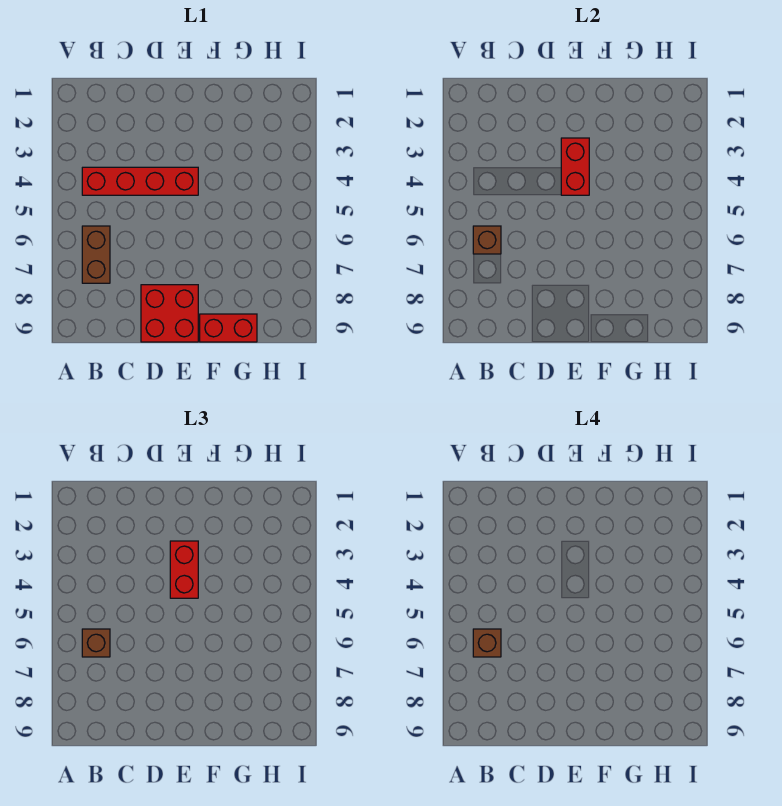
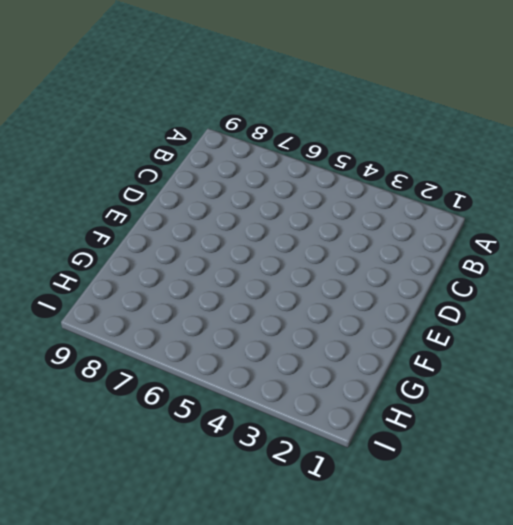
none -> red brick B4:E4 level 1
none -> brown brick B6:B7 level 1

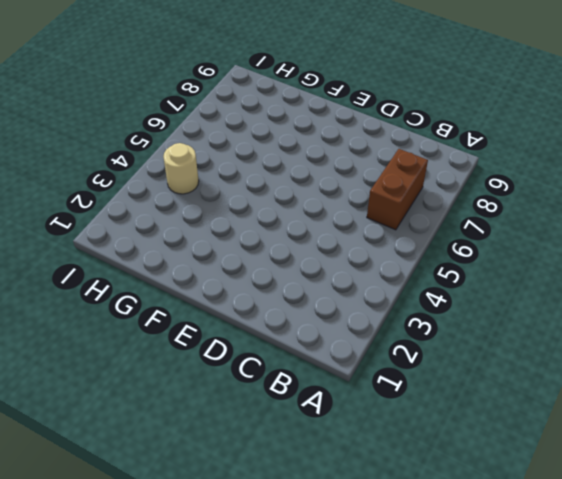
tan round brick H4 level 1 -> none
none -> red brick B4:E4 level 1
none -> red brick D8:E9 level 1

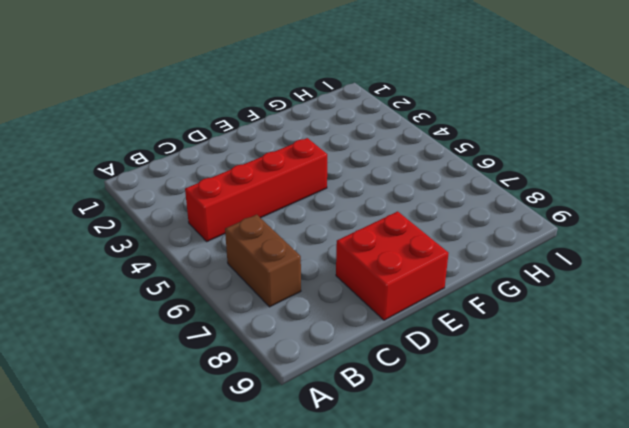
none -> red brick F9:G9 level 1
none -> brown brick B6 level 2

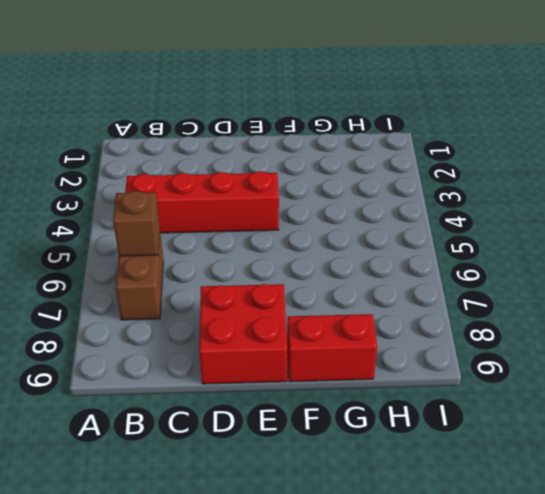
none -> red brick E3:E4 level 2
none -> brown brick B6 level 3

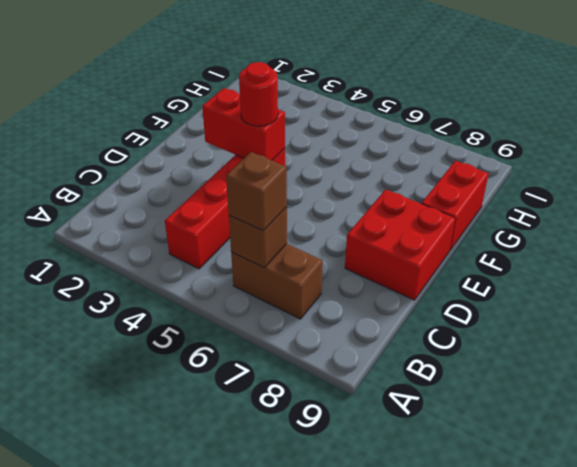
red round brick E4 level 3 -> red brick E3:E4 level 3
none -> brown brick B6 level 4

